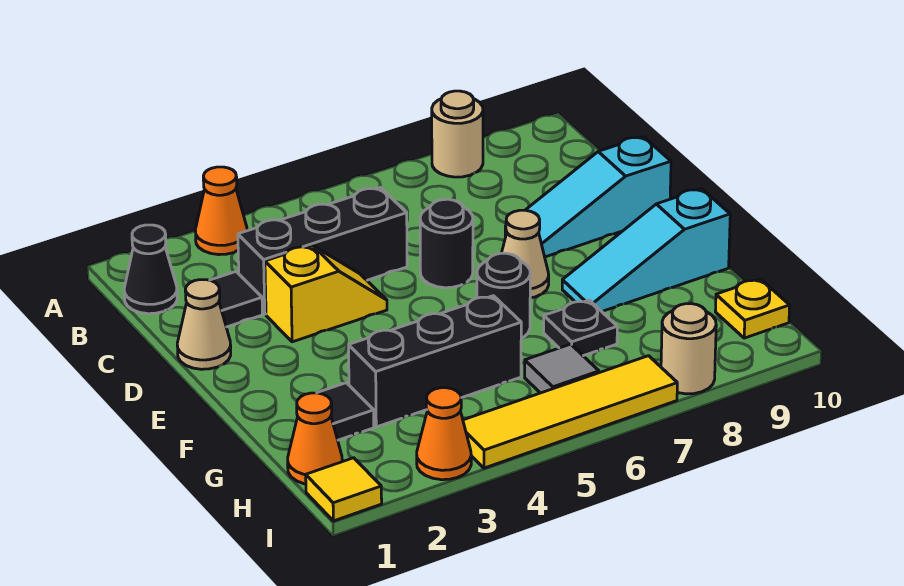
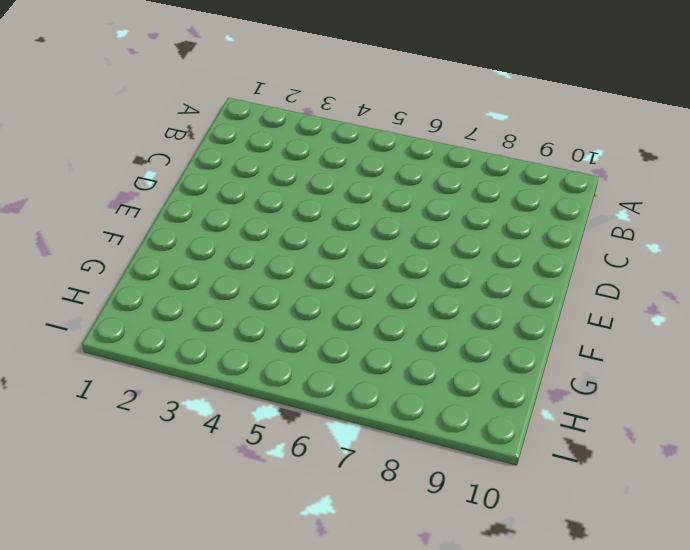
none -> orange cone A3 level 1
none -> tan round brick A8 level 1
none -> black cone B1 level 1

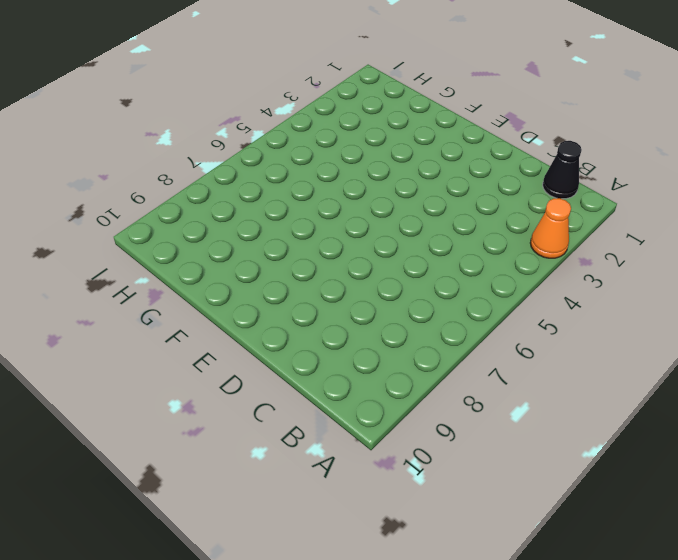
none -> tan round brick A8 level 1
none -> black tile C2 level 1
none -> black brick C3:C5 level 1

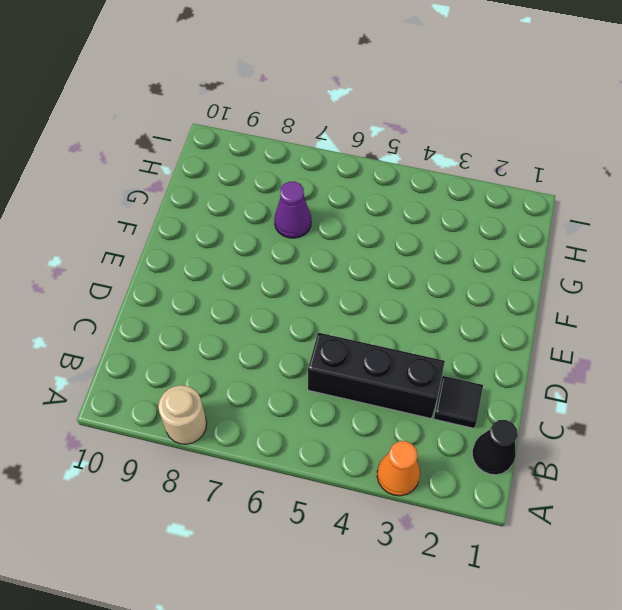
purple cone G7 level 1 -> black plate G7 level 1
none -> tan cone D1 level 1
none -> yellow slope D3:D4 level 1 top 3
none -> black round brick D6 level 1

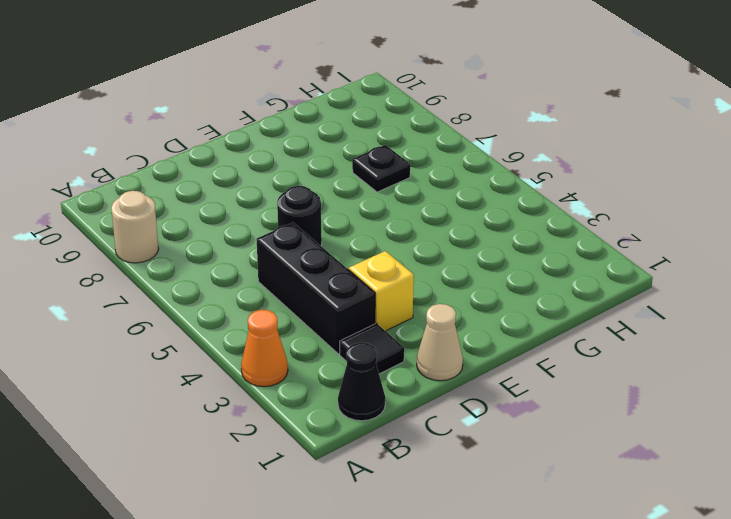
none -> cyan slope D8:D10 level 1 top 10
none -> tan cone E7 level 1
none -> black round brick F6 level 1

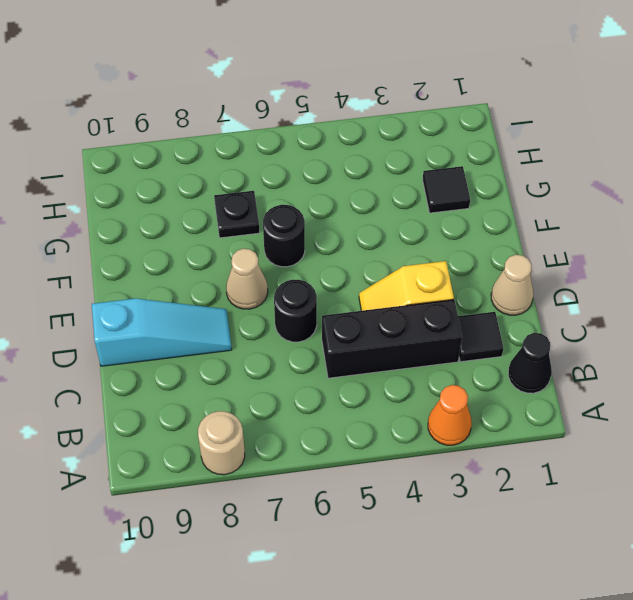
none -> cyan slope F8:F10 level 1 top 10
none -> black brick G3:G5 level 1
none -> orange cone H1 level 1

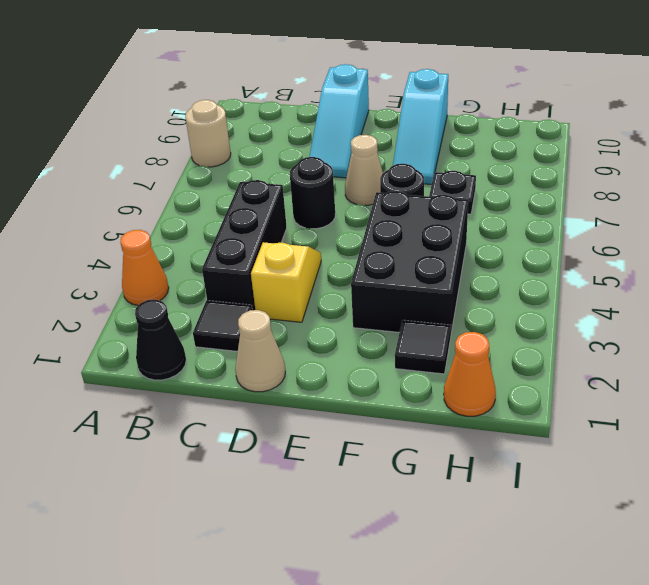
black brick F3:G5 level 1 -> black brick G3:G5 level 1
none -> grey tile H6 level 1
none -> yellow plate H10 level 1
none -> yellow tile I1 level 1

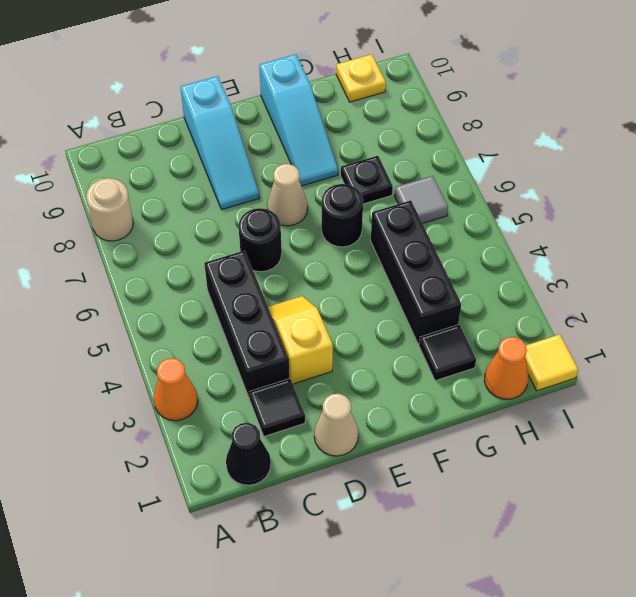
none -> orange cone I3 level 1
none -> yellow tile I4:I7 level 1
none -> tan round brick I8 level 1

